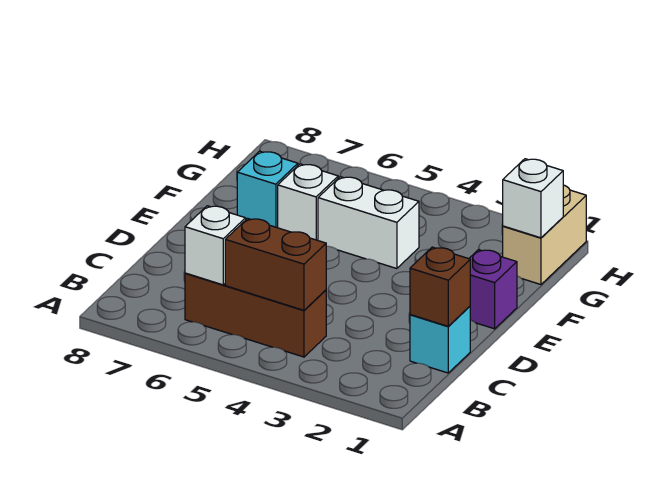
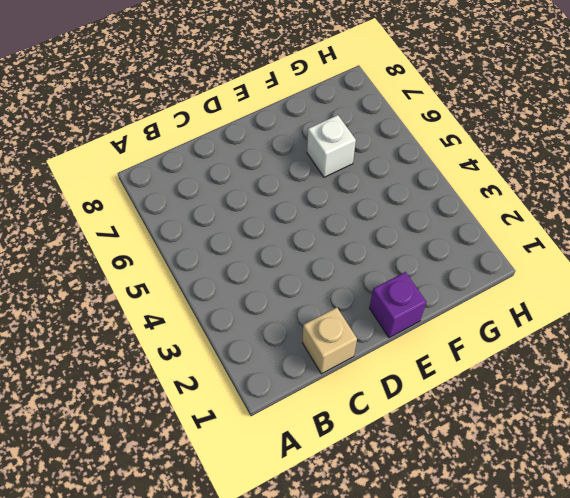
tan brick C1 level 1 -> cyan brick C1 level 1
none -> brown brick B4:B6 level 1
none -> white brick F4:F5 level 1

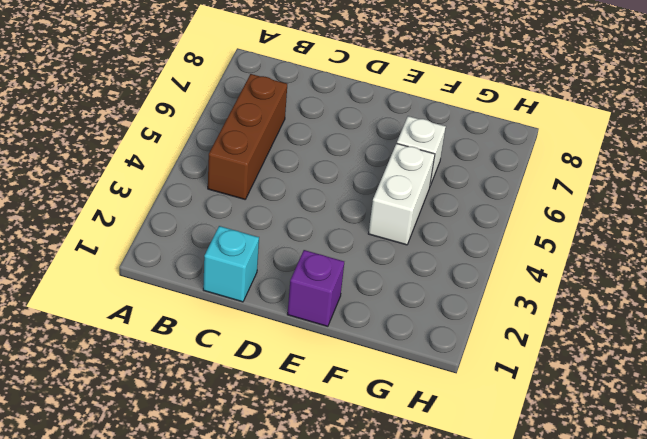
none -> cyan brick F7 level 1
none -> tan brick G1:H1 level 1

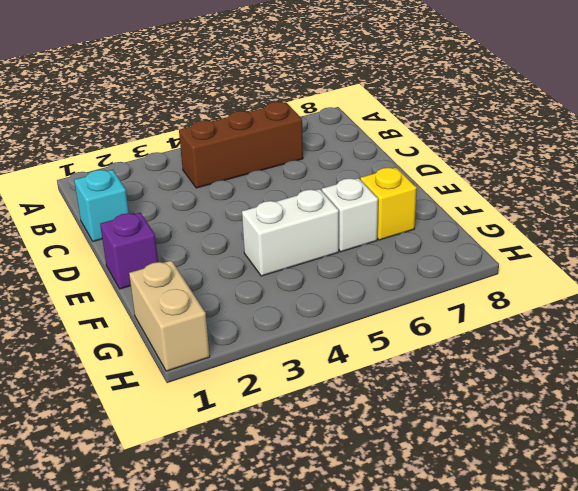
yellow brick F7 level 1 -> cyan brick F7 level 1
none -> brown brick B4:B5 level 2
none -> white brick B6 level 2

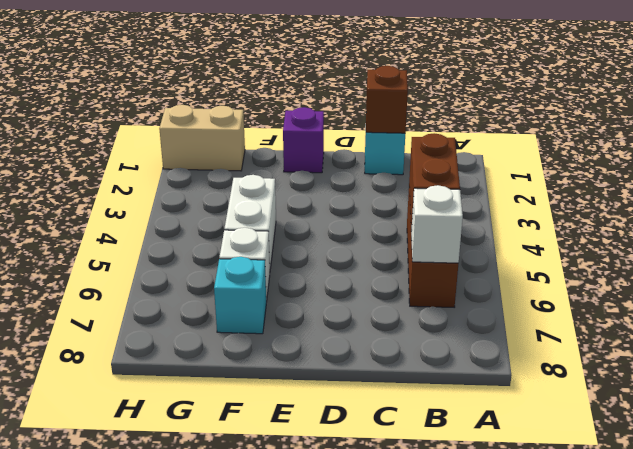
none -> white brick G1 level 2

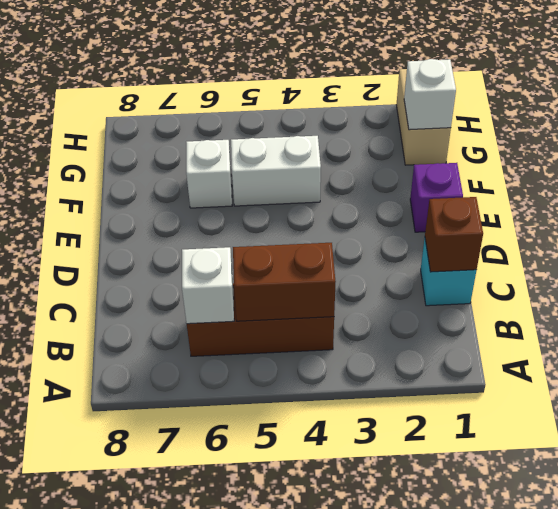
none -> cyan brick F7 level 1

